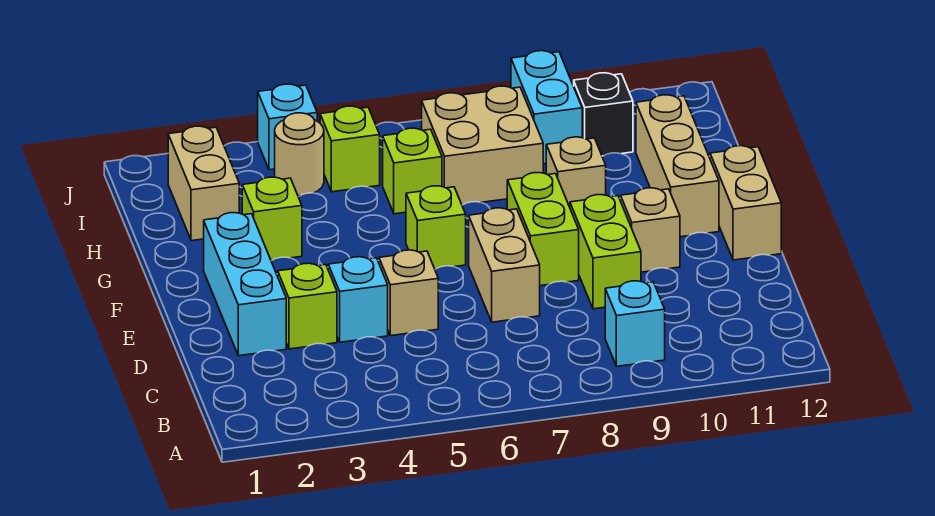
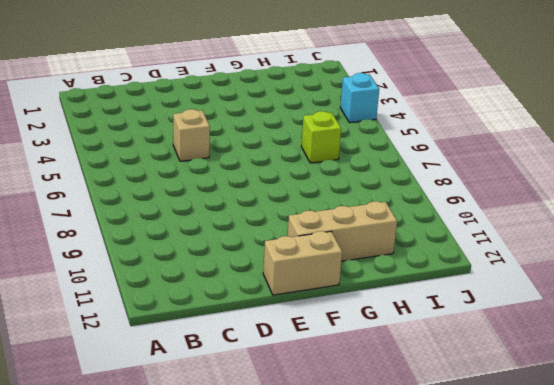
none -> cyan brick B9 level 1
none -> cyan brick D2:F2 level 1
none -> lime brick D3 level 1

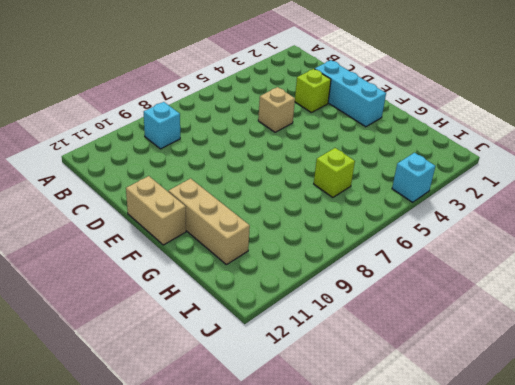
none -> cyan brick D4 level 1
none -> tan brick D7:E7 level 1
none -> lime brick D9:E9 level 1

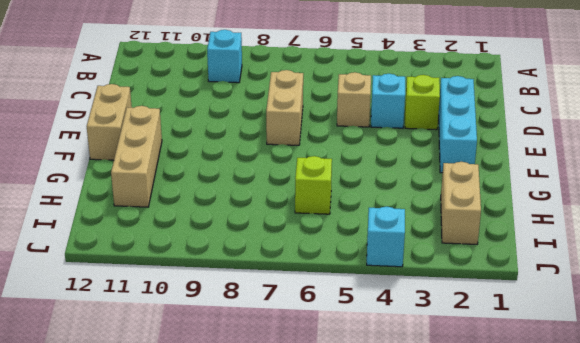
none -> lime brick D9:E9 level 1
none -> lime brick E8:F8 level 1
none -> tan brick E10 level 1

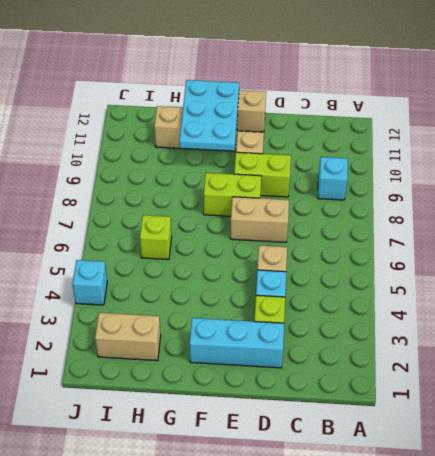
cyan plate F10:G12 level 2 -> none
none -> lime brick F6 level 1
none -> lime brick G3 level 1
none -> tan brick G9 level 1

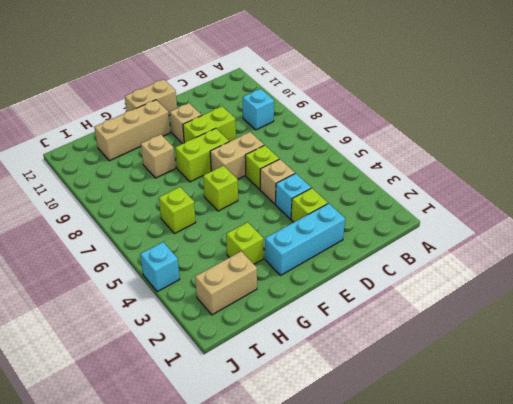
lime brick D6 level 1 -> lime brick I5 level 1
none -> tan brick H7:I8 level 1
none -> tan round brick I4 level 1
none -> cyan brick I9:J9 level 1

